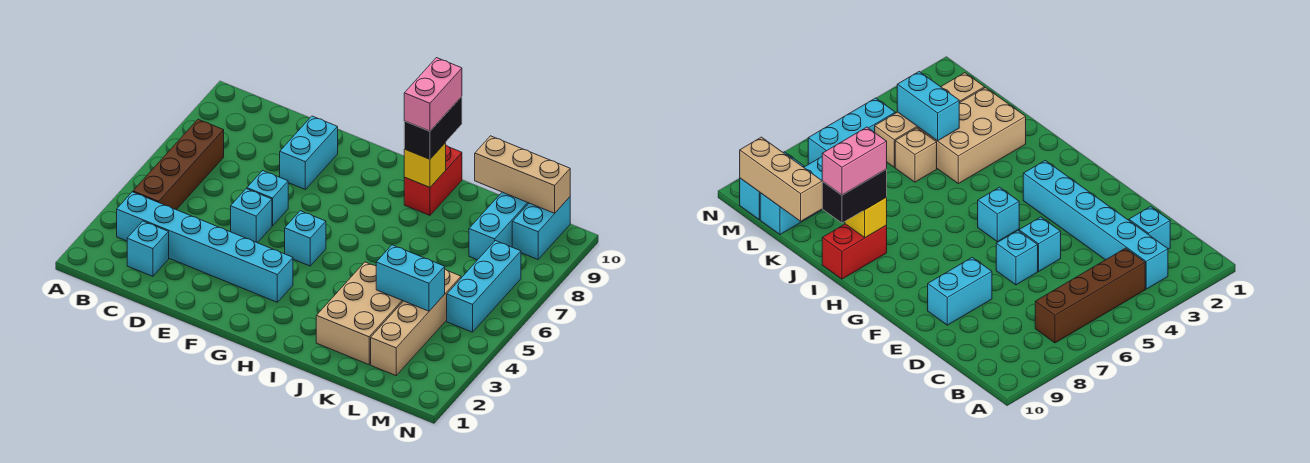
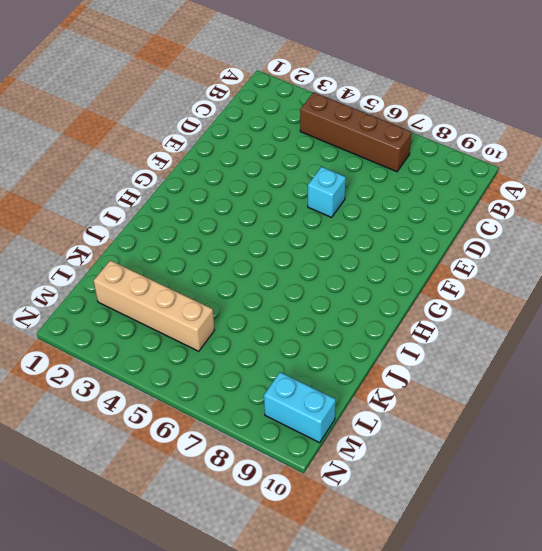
none -> cyan brick B3:G3 level 1
none -> cyan brick C2 level 1
none -> cyan brick E5 level 1

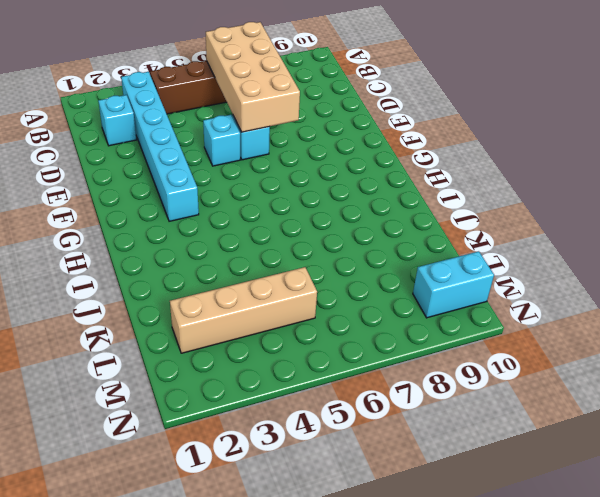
tan brick B6:E7 level 2 -> none
none -> cyan brick E8:E9 level 1
none -> cyan brick G5 level 1
none -> red brick I9:I10 level 1

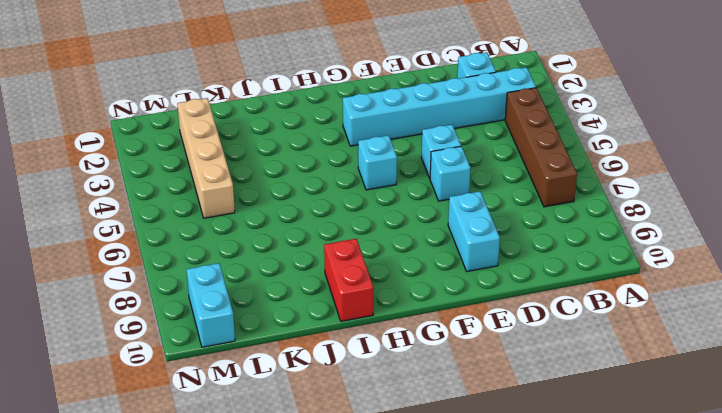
none -> tan brick J2:K4 level 1
none -> tan brick K5 level 1
none -> cyan brick L8:L10 level 1

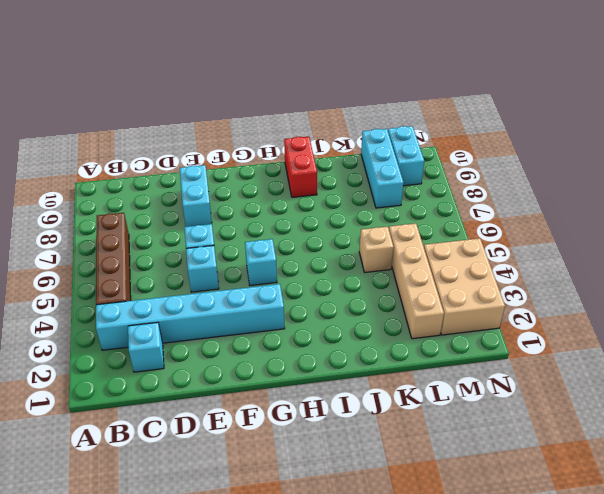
tan brick M2:N4 level 1 -> tan brick J2:K4 level 1
none -> cyan brick M5:M7 level 1
none -> yellow brick I9 level 2
none -> cyan brick K4:L4 level 2

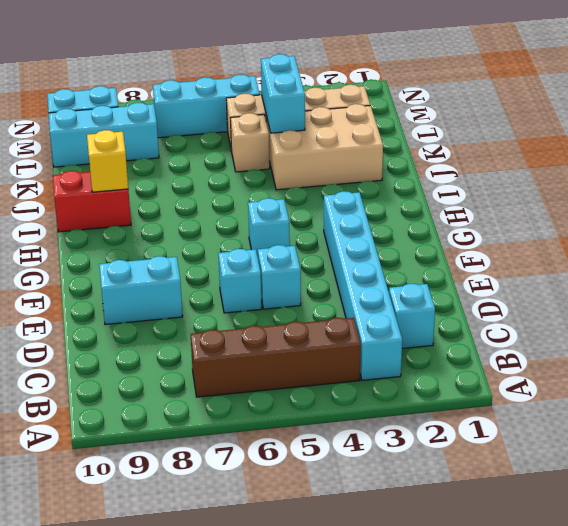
none -> tan brick K10:M10 level 2
none -> black brick I9:I10 level 3
none -> pink brick I9:I10 level 4

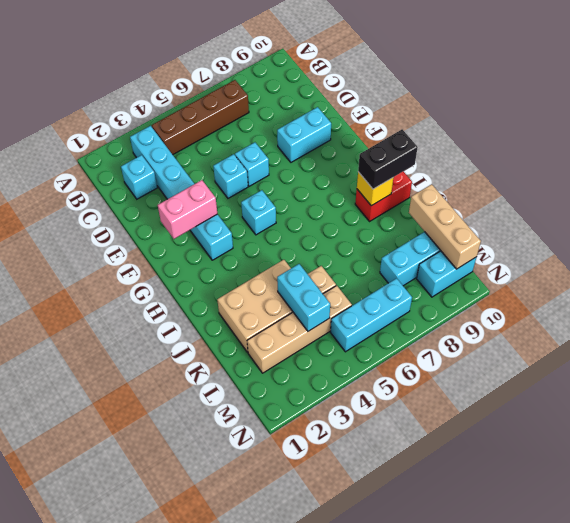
pink brick F2:F3 level 2 -> pink brick I9:I10 level 4

